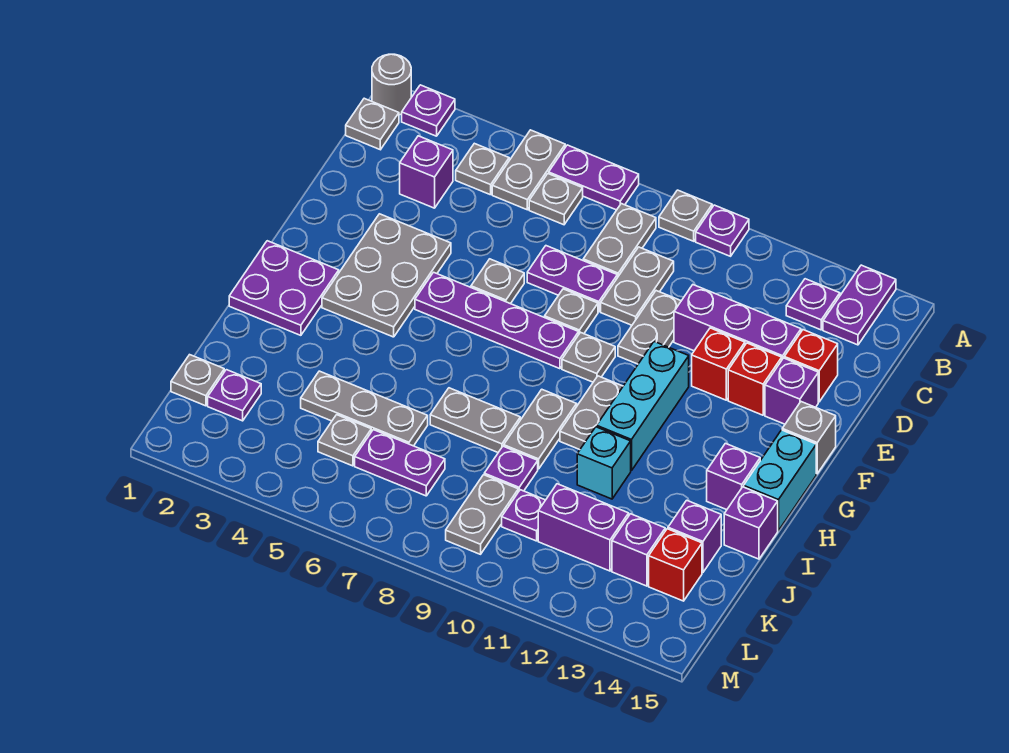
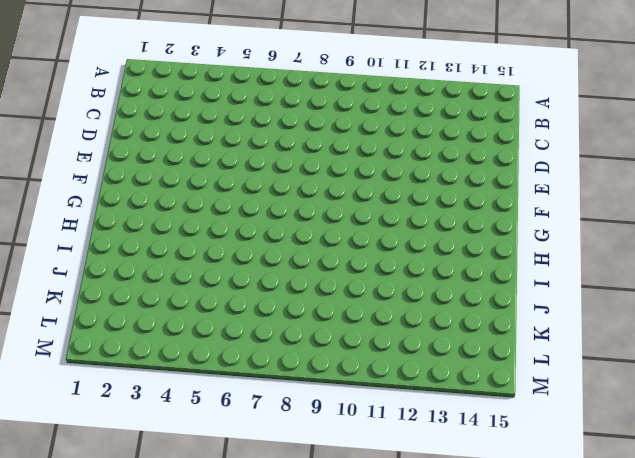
none -> grey round brick A1 level 1
none -> purple plate A2 level 1
none -> grey plate A5:B5 level 1
none -> purple plate A6:A7 level 1

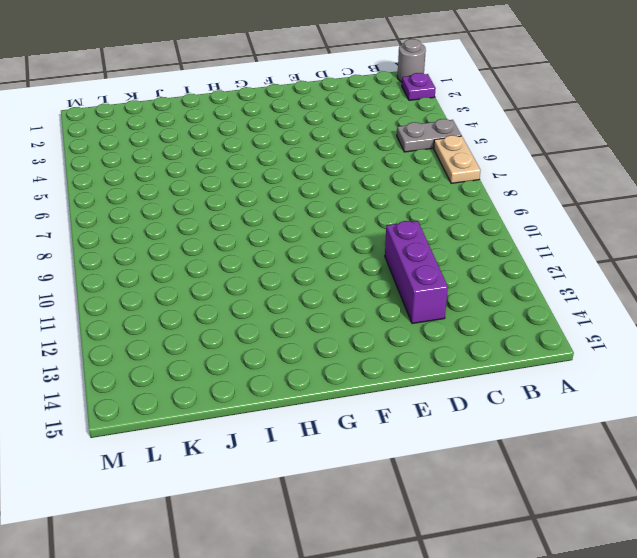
tan plate A6:A7 level 1 -> purple plate A6:A7 level 1
none -> grey plate A9 level 1
none -> purple plate A10 level 1
none -> purple plate A14:B14 level 1
none -> grey plate B1 level 1

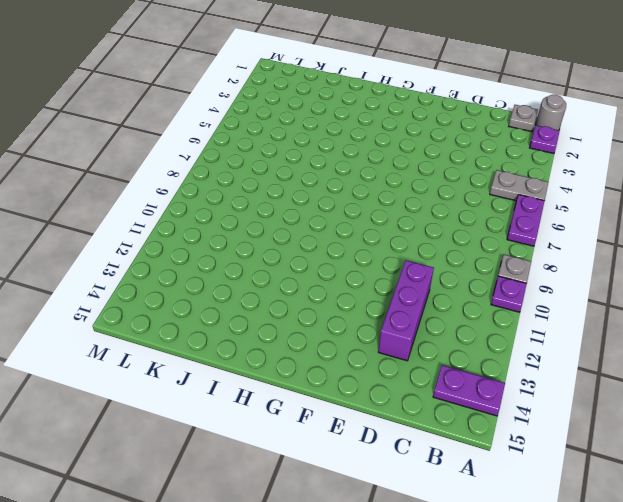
none -> grey plate B4 level 1
none -> grey plate B6 level 1
none -> grey plate B8:C8 level 1
none -> purple plate B13 level 1

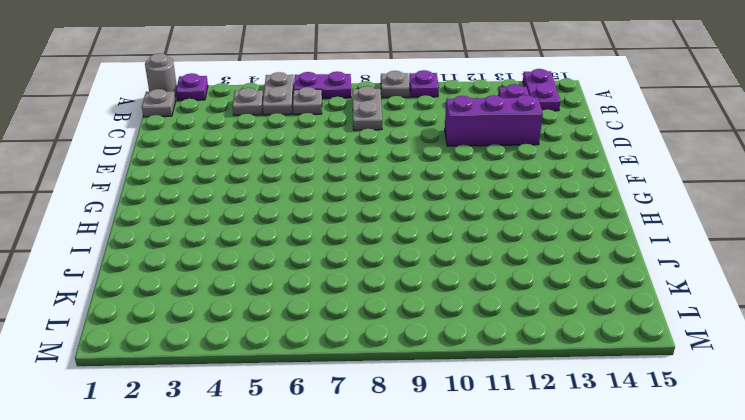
none -> purple brick C3 level 1
none -> grey plate C9:D9 level 1
none -> purple plate D7:D8 level 1
none -> grey plate D10:E10 level 1

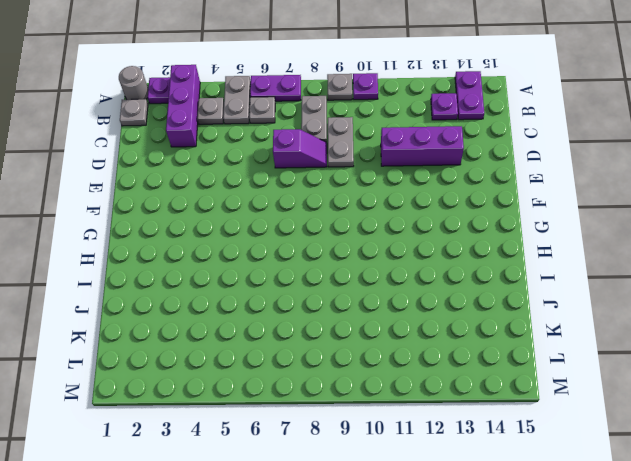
purple brick A3:C3 level 1 -> purple brick C3 level 1
purple slope D7:D8 level 1 top 7 -> purple plate D7:D8 level 1
none -> grey plate D10:E10 level 1
none -> red brick D14 level 1
none -> grey plate E3:G4 level 1
none -> grey plate E6 level 1

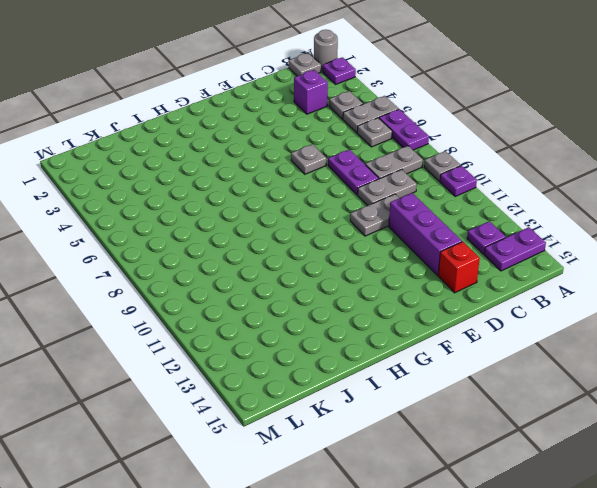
none -> grey plate E3:G4 level 1
none -> grey plate E8 level 1
none -> red brick E12 level 1
none -> red brick E13 level 1

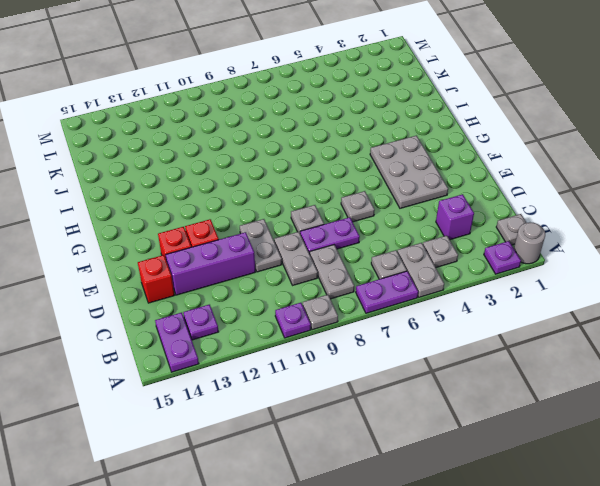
none -> purple brick E14 level 1
none -> purple plate F5:F8 level 1
none -> grey plate F9 level 1
none -> cyan brick F11:H11 level 1

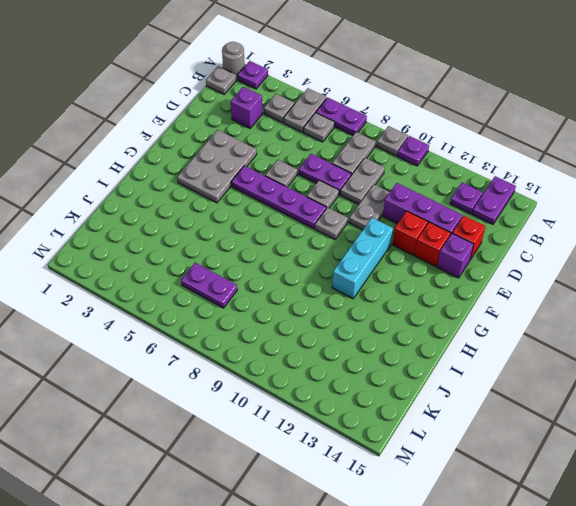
none -> grey brick F15 level 1
none -> purple plate G1:H2 level 1
none -> grey plate G10:H10 level 1
none -> cyan brick G15:H15 level 1

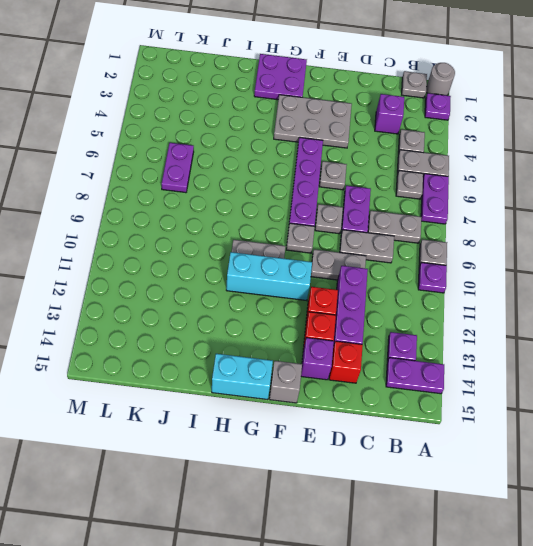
none -> grey plate H9:I9 level 1
none -> purple brick H14 level 1
none -> grey plate I7:I8 level 1
none -> cyan brick I11 level 1

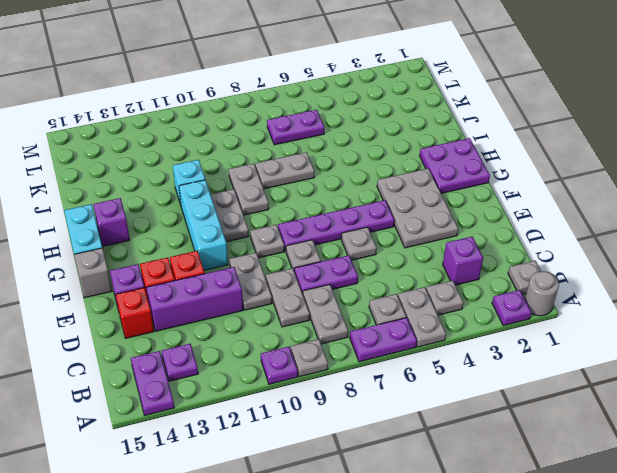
none -> purple brick I15 level 1
none -> grey plate J4:J6 level 1
none -> purple plate J9 level 1
none -> purple brick J14 level 1

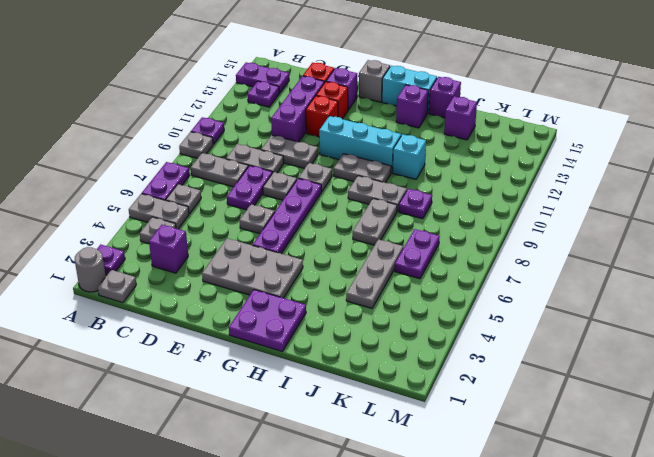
none -> grey plate K1 level 1
none -> purple plate K2 level 1
none -> grey plate K5 level 1
none -> grey plate K9:L9 level 1

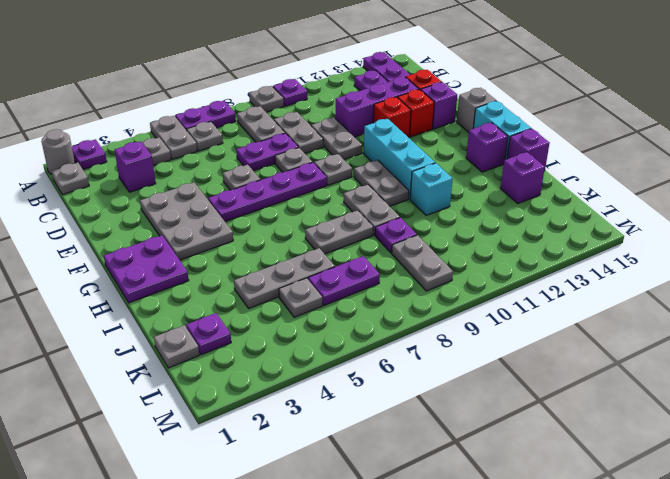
none -> purple plate K10 level 1
none -> purple brick K11:K12 level 1
none -> purple brick K13 level 1
none -> red brick K14 level 1

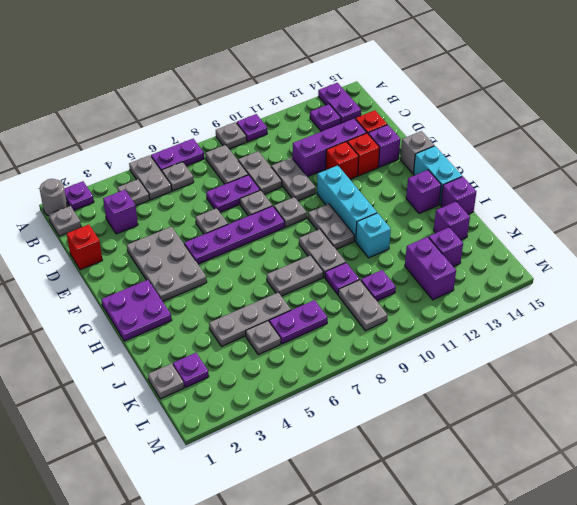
red brick D1 level 1 -> red brick K14 level 1
purple brick K12:L12 level 1 -> purple brick K11:K12 level 1

